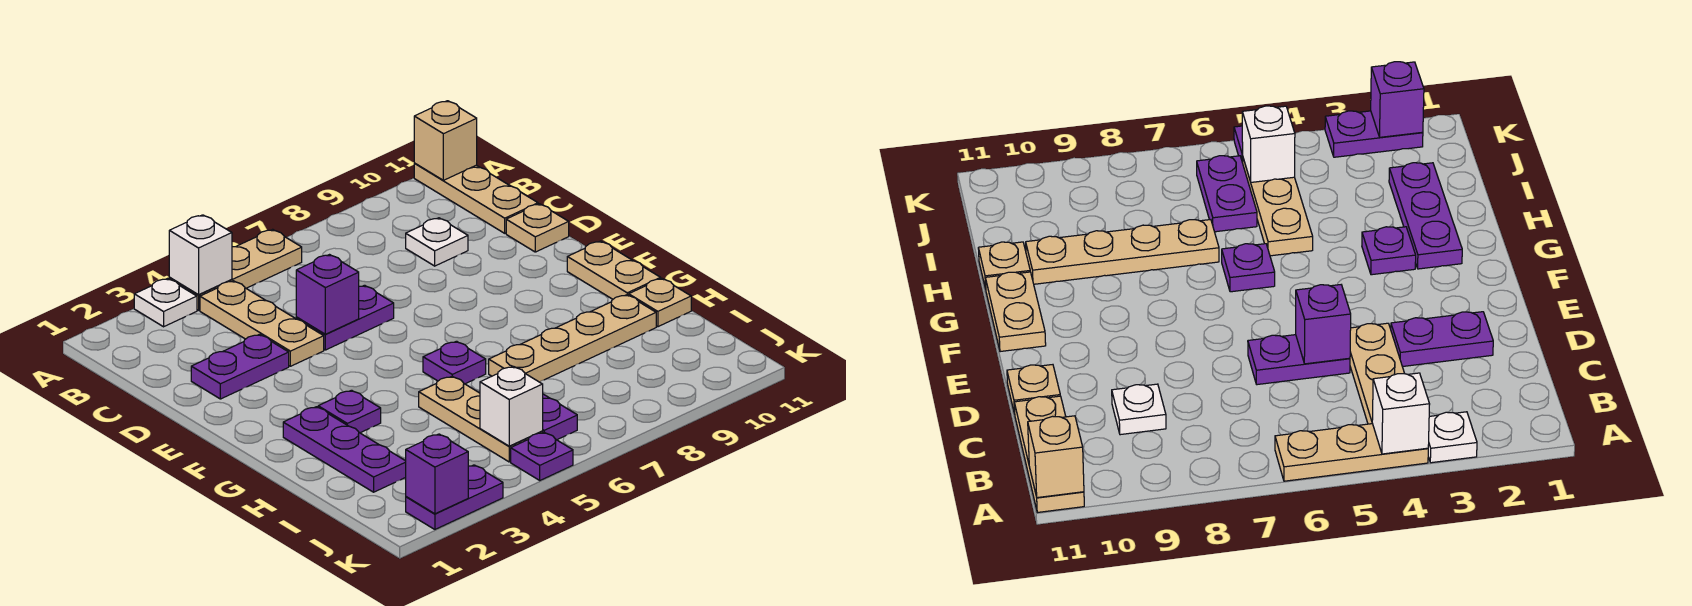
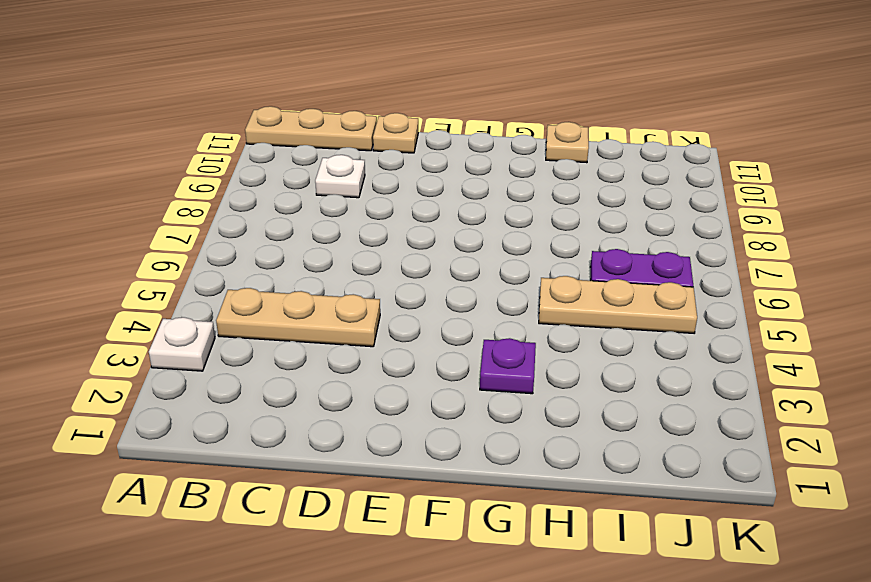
none -> tan plate A4:A6 level 1
none -> purple plate D2:D3 level 1
none -> purple plate D5:D6 level 1

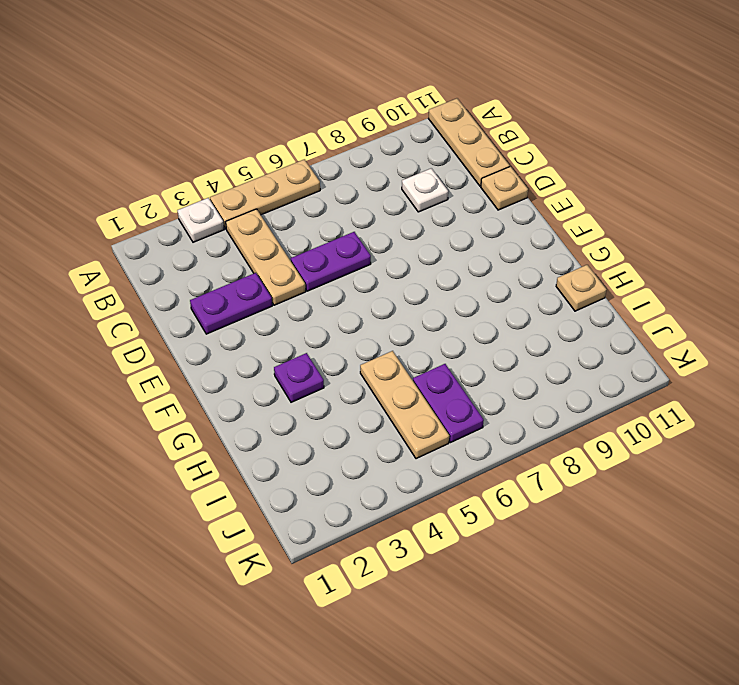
none -> tan plate F11:G11 level 1
none -> purple plate G2:I2 level 1
none -> purple plate G6 level 1

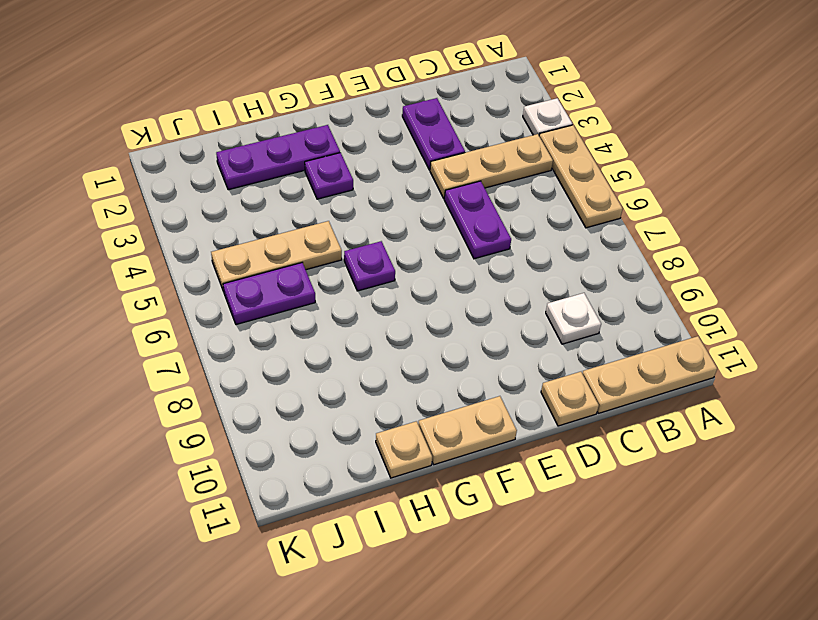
none -> tan plate H7:H10 level 1
none -> purple plate K2:K3 level 1
none -> purple plate K5 level 1

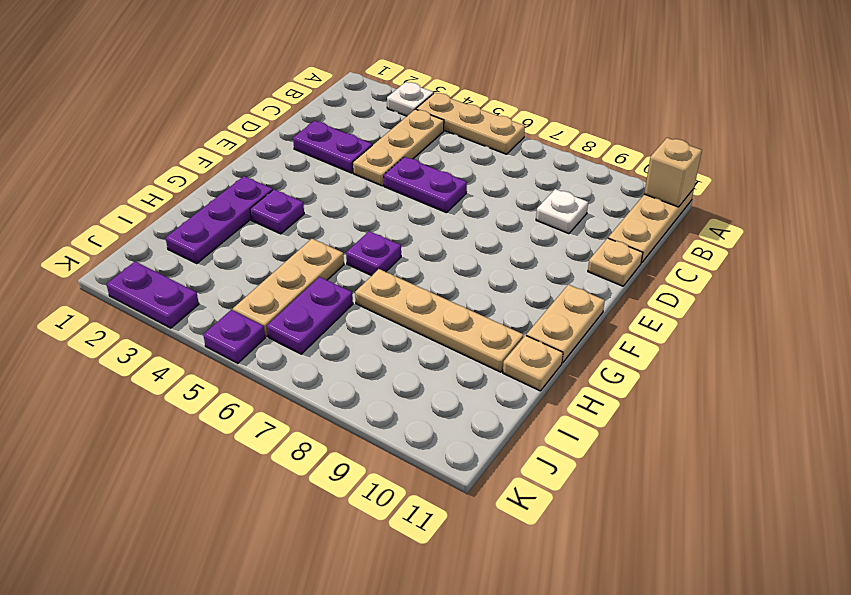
none -> white brick A4 level 2
none -> purple brick D5 level 2
none -> white brick J5 level 2

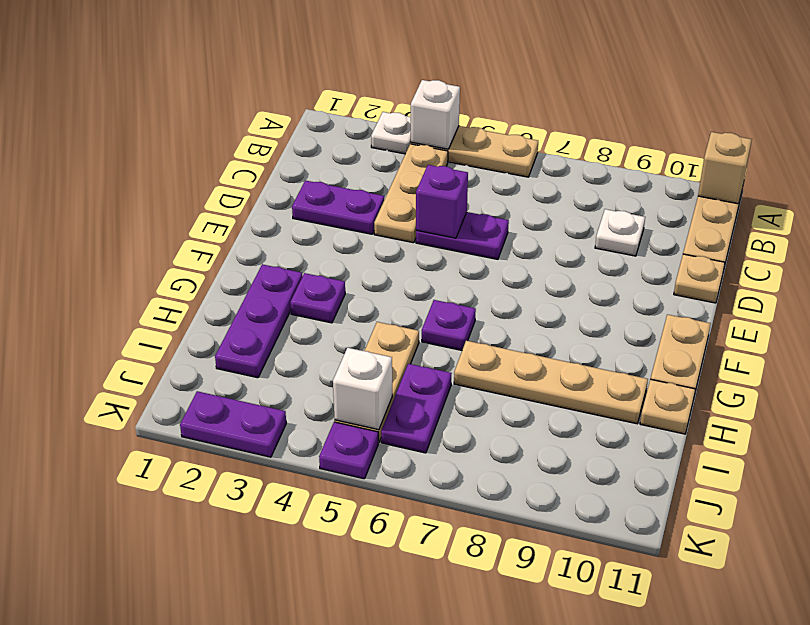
none -> purple brick K2 level 2

